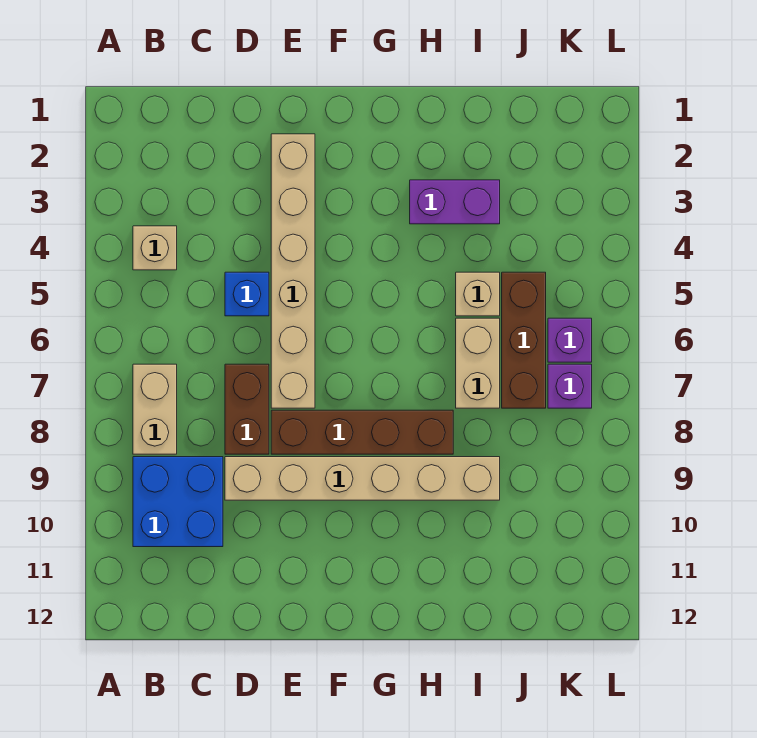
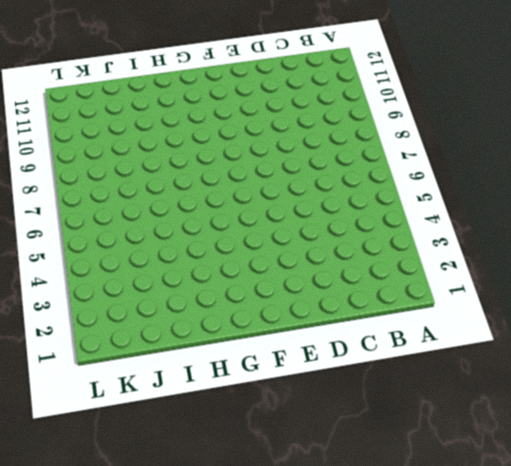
none -> tan brick B4 level 1
none -> tan brick B7:B8 level 1
none -> blue brick B9:C10 level 1

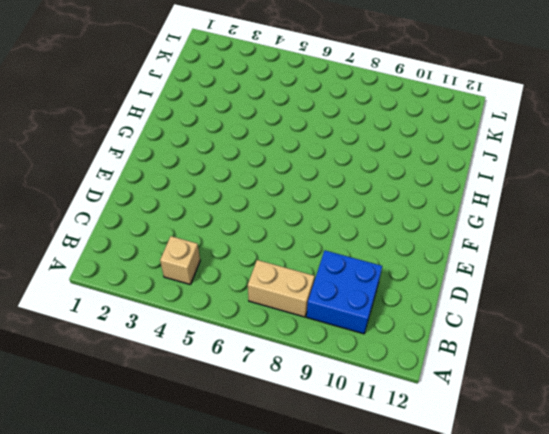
none -> blue brick D5 level 1
none -> brown brick D7:D8 level 1
none -> tan brick D9:I9 level 1

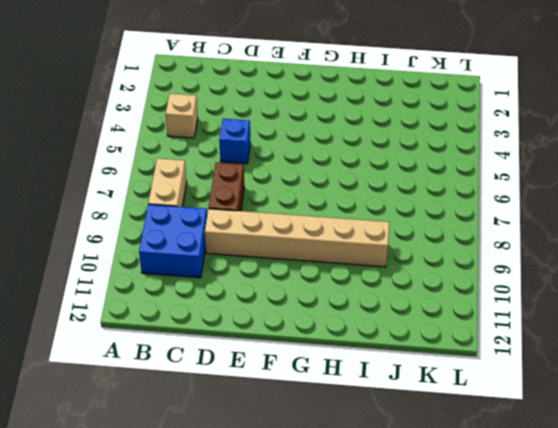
none -> tan brick E2:E7 level 1
none -> brown brick E8:H8 level 1
none -> purple brick H3:I3 level 1

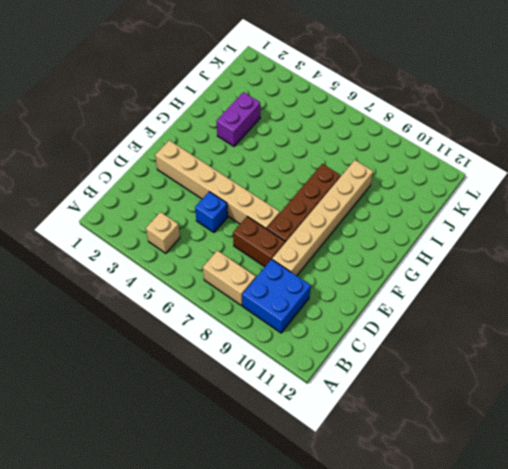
none -> tan brick I5 level 1
none -> tan brick I6:I7 level 1
none -> brown brick J5:J7 level 1

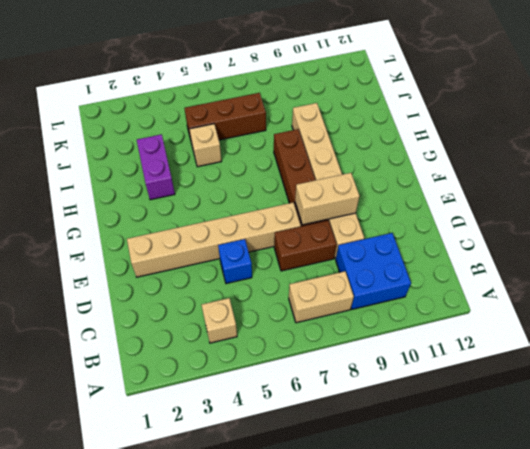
tan brick E8:E9 level 2 -> tan brick I6:I7 level 1
none -> purple brick K6 level 1
none -> purple brick K7 level 1

